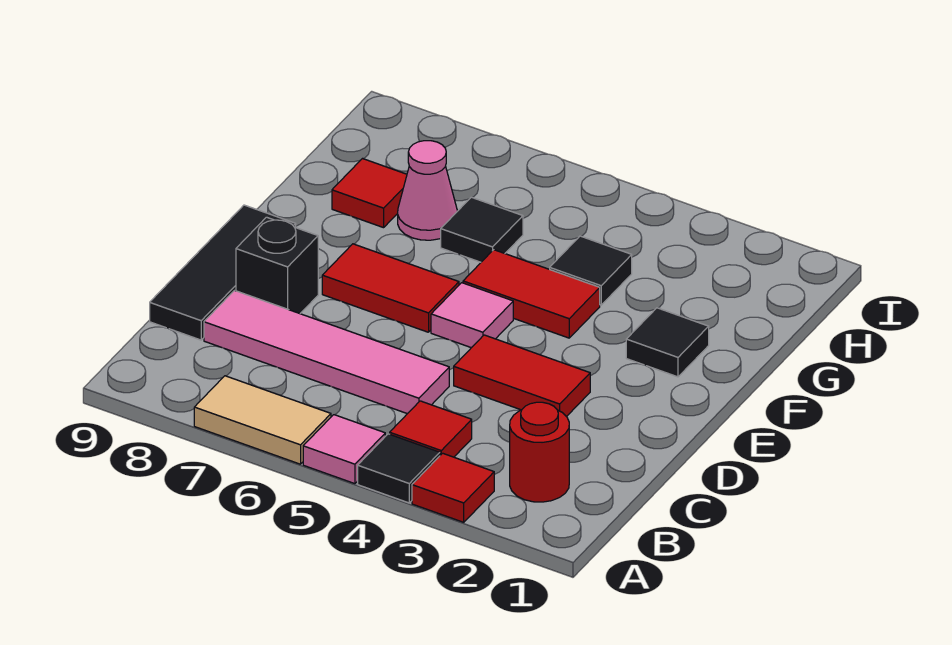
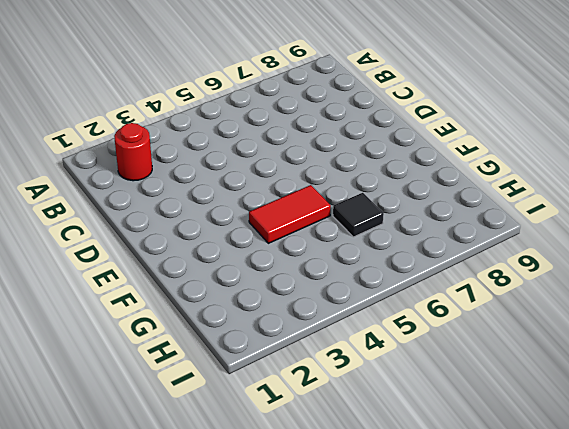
none -> red tile A3 level 1
none -> black tile A4 level 1
none -> pink tile A5 level 1

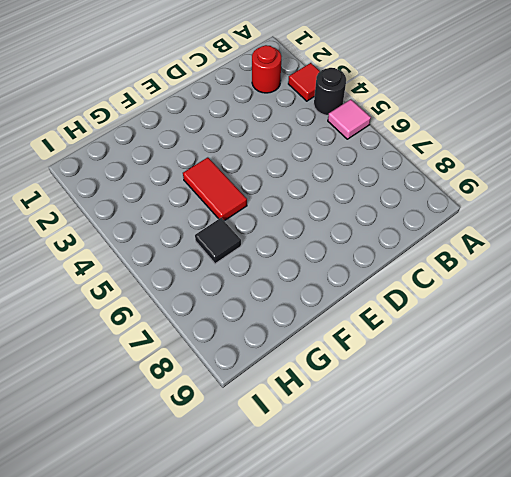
black round brick A4 level 1 -> black tile A4 level 1
none -> tan tile A6:A7 level 1
none -> red tile B4 level 1
none -> pink tile C5:C8 level 1

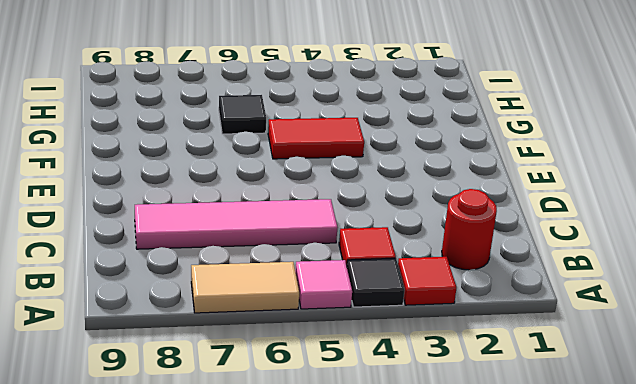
none -> black tile C9:E9 level 1
none -> red tile D3:D4 level 1
none -> black brick D8 level 1

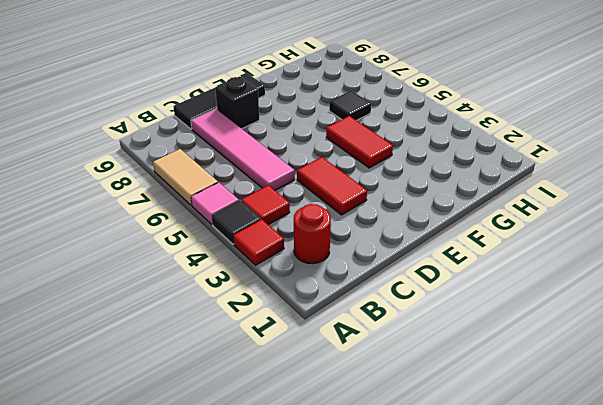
none -> pink tile E5 level 1
none -> red tile E6:E7 level 1
none -> black tile F2 level 1

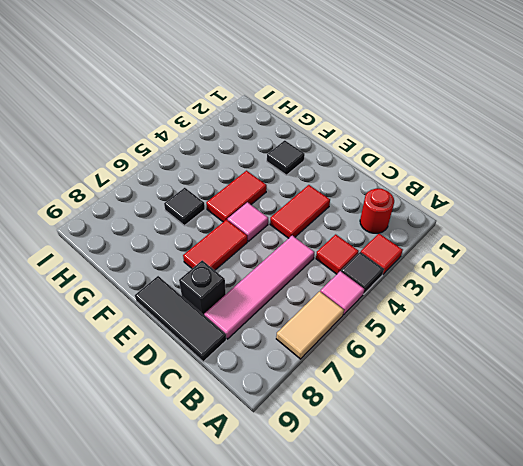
none -> black tile G4 level 1
none -> pink cone G7 level 1
none -> red tile G8 level 1

